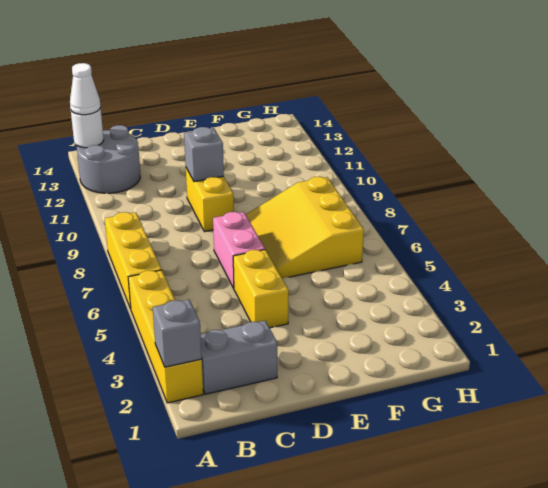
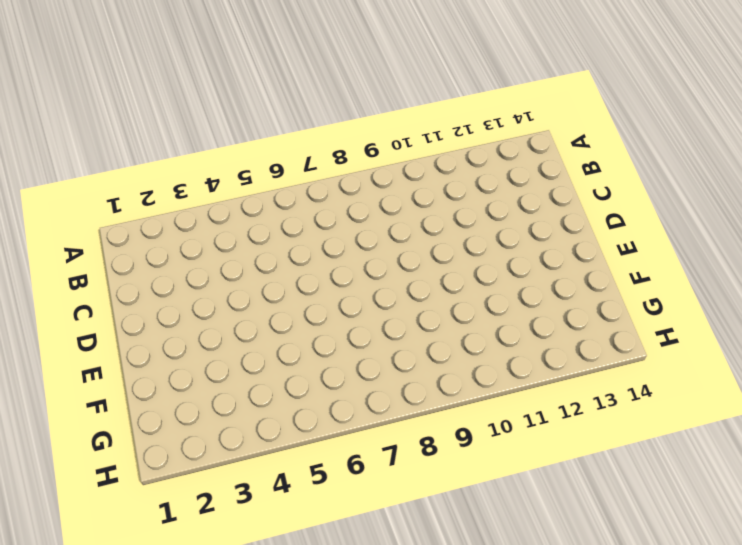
none -> yellow brick A2:A5 level 1
none -> yellow brick A6:A8 level 1
none -> grey round brick A12:B13 level 1

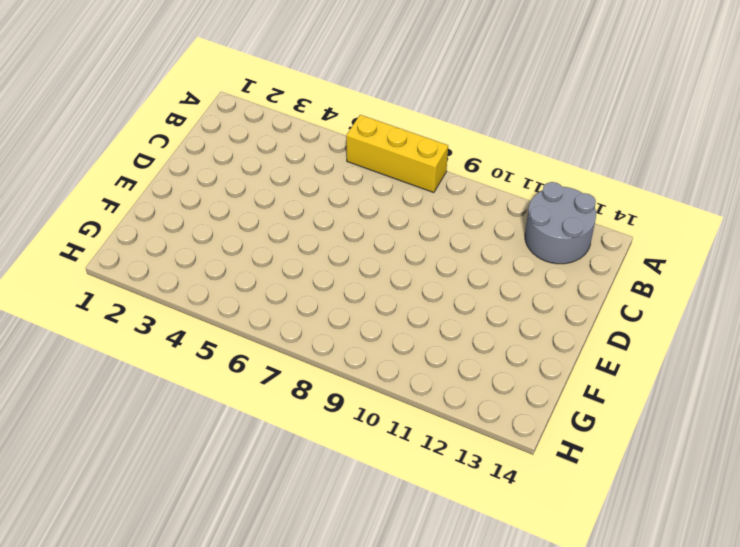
none -> yellow brick A2:A5 level 1
none -> grey brick B2:C2 level 1
none -> yellow brick D4:D5 level 1

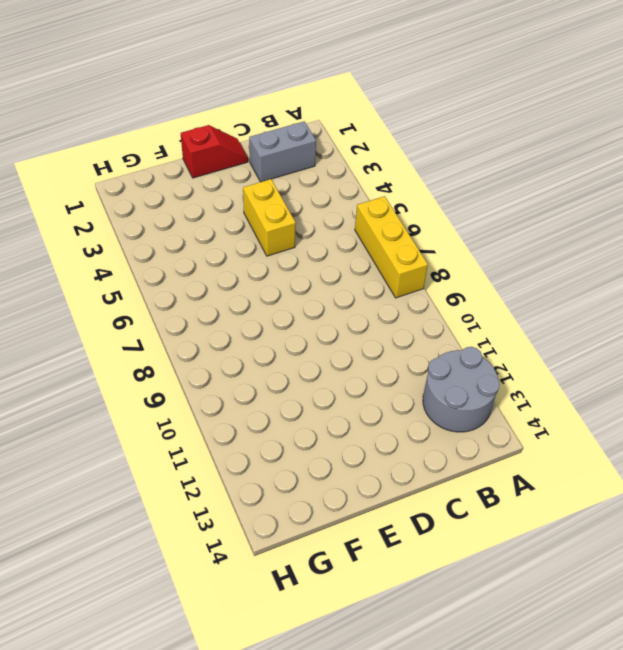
red slope D1:E1 level 1 top E -> none
none -> yellow brick A2:A5 level 1
none -> pink brick D6:D7 level 1
none -> yellow brick D9:D10 level 1

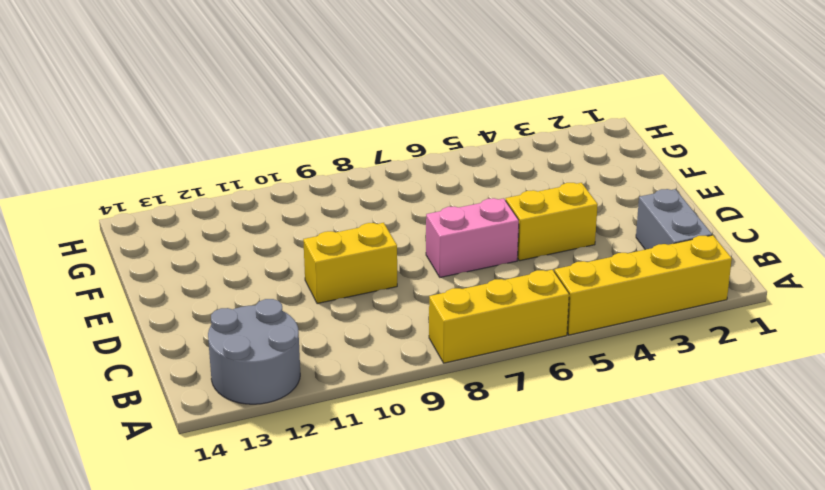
none -> yellow slope E6:G8 level 1 top G
none -> grey brick A2 level 2
none -> white round brick A13 level 2

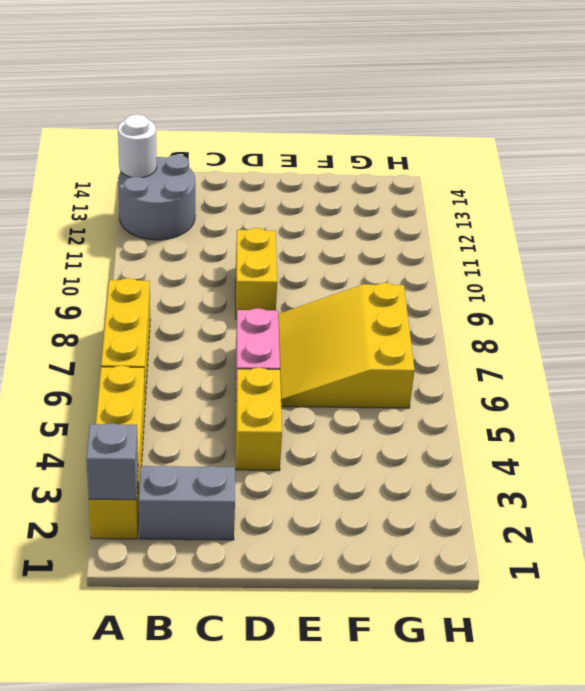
none -> grey brick D10 level 2
none -> white cone A13 level 3

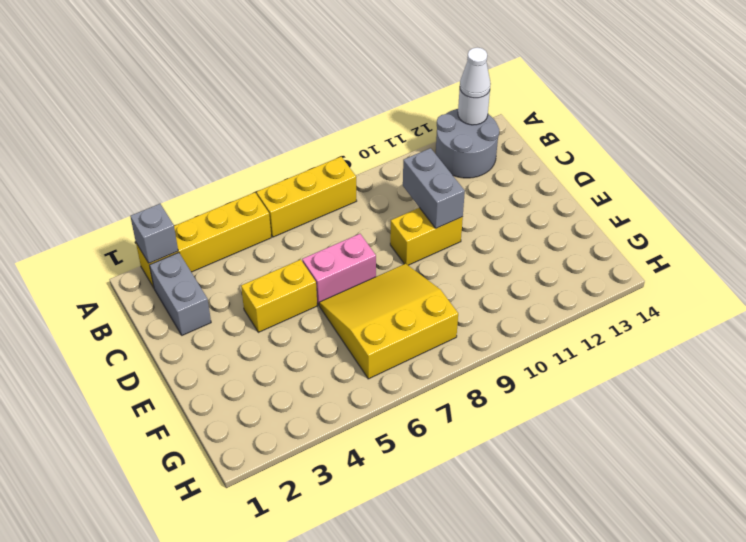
grey brick C10:D10 level 2 -> grey brick D10 level 2

